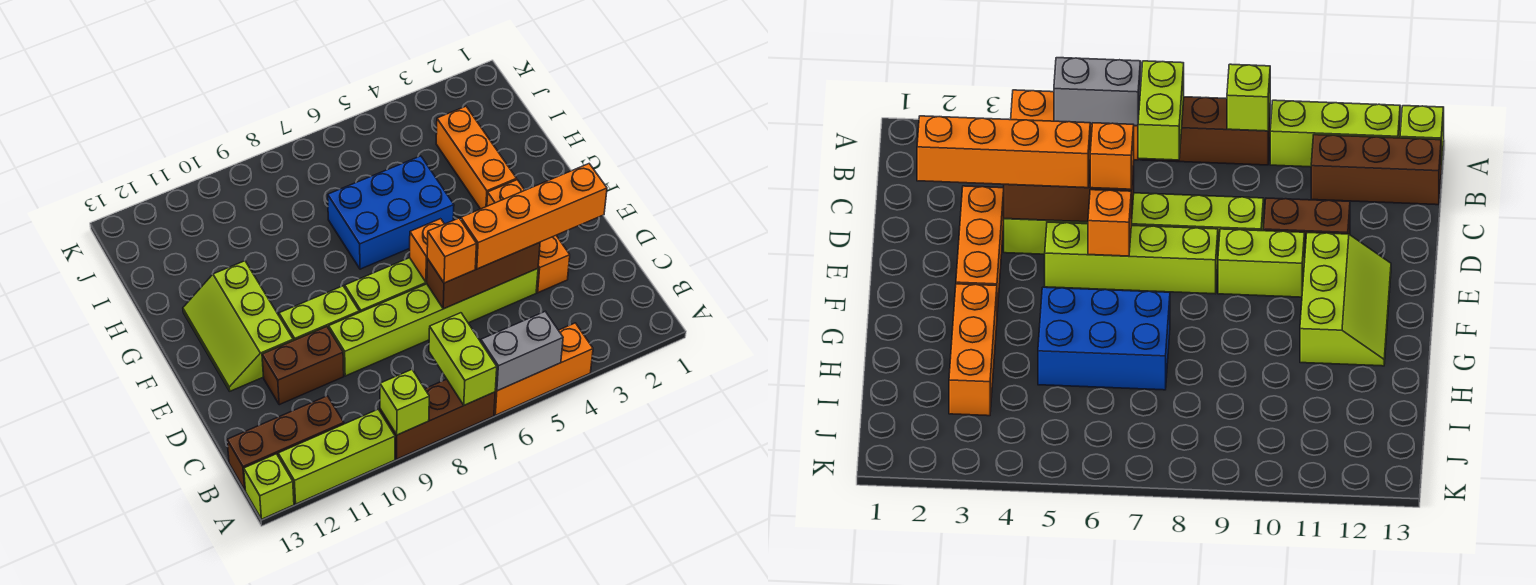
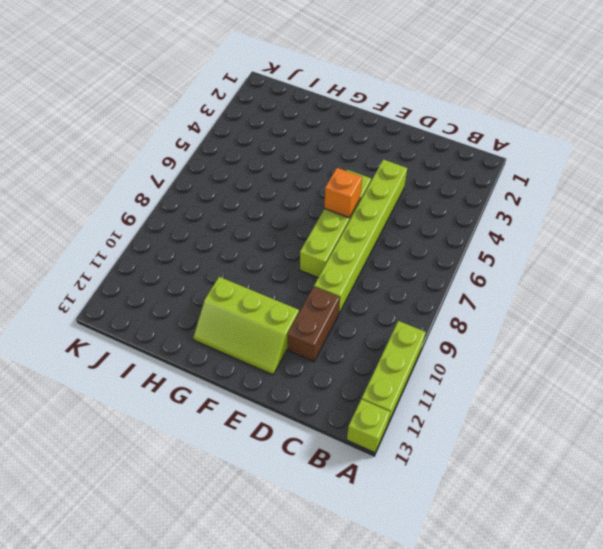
none -> orange brick A4:A6 level 1
none -> brown brick A7:A9 level 1
none -> brown brick B11:B13 level 1

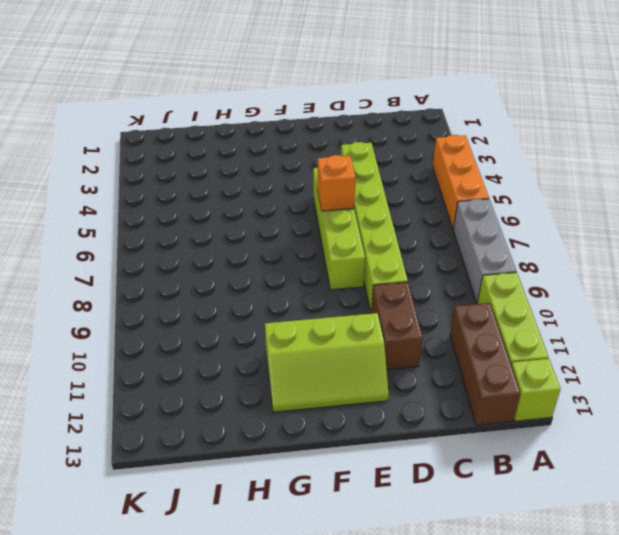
grey brick A7:A9 level 1 -> brown brick A7:A9 level 1
none -> orange brick D3:F3 level 1
none -> lime brick E9:E10 level 1
none -> orange brick G3:I3 level 1

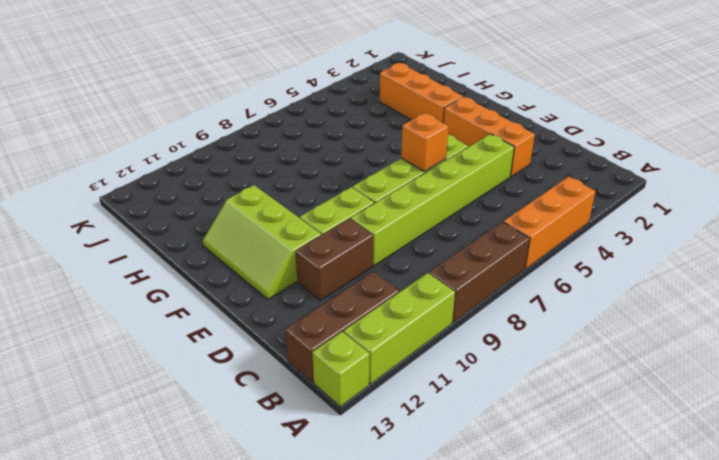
none -> blue brick G5:H7 level 1
none -> grey brick A5:A6 level 2
none -> lime brick A7:B7 level 2

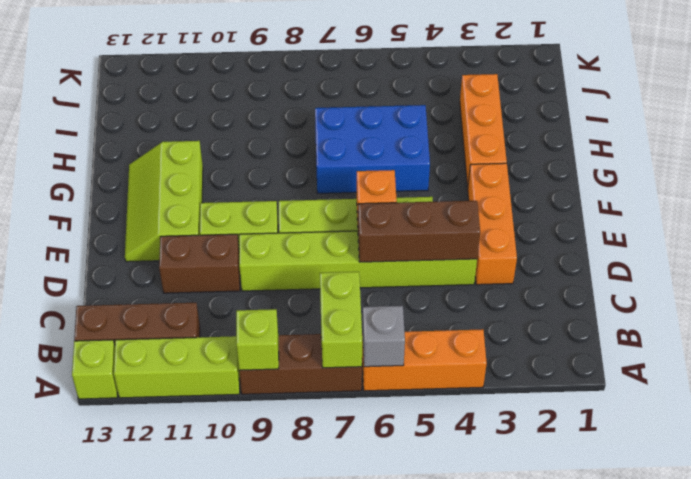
grey brick A6 level 2 -> grey brick A5:A6 level 2
none -> orange brick D2:D5 level 3
none -> orange brick D6 level 3

